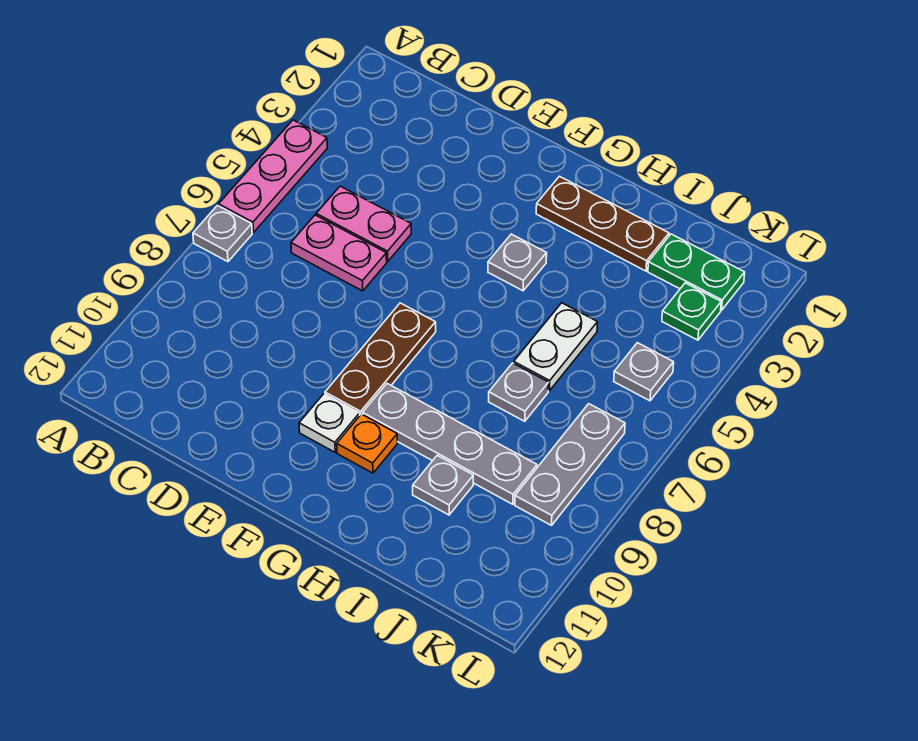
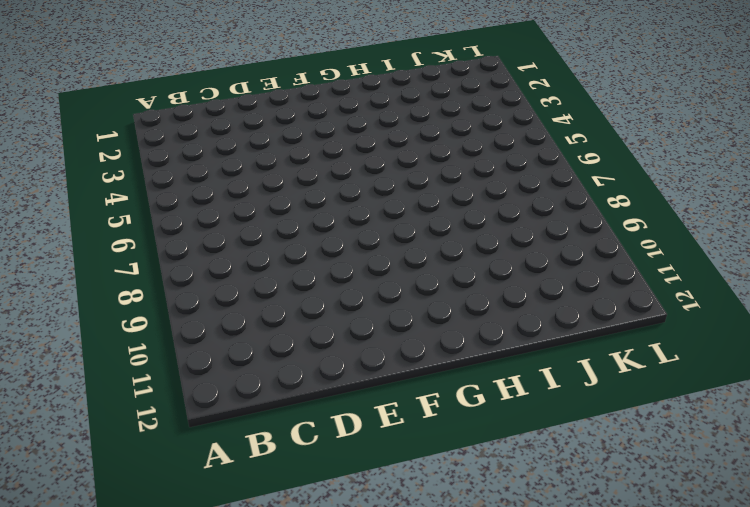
none -> pink plate A4:A6 level 1
none -> grey plate A7 level 1
none -> pink plate C5:D5 level 1

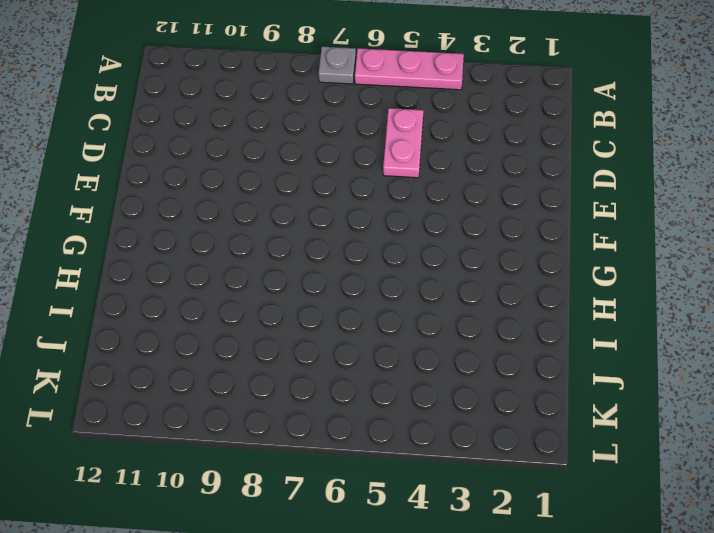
none -> pink plate C6:D6 level 1
none -> brown plate F7:F9 level 1
none -> white plate F10 level 1

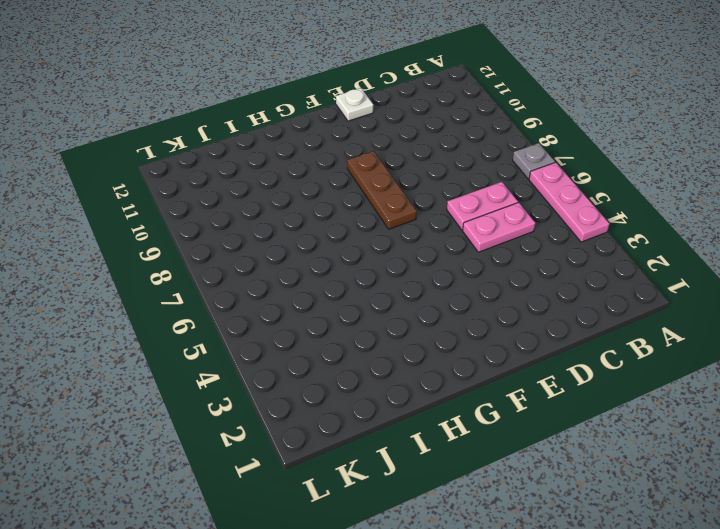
white plate E12 level 1 -> white plate F10 level 1
none -> brown plate G2:I2 level 1
none -> grey plate G4 level 1
none -> grey plate G9:J9 level 1

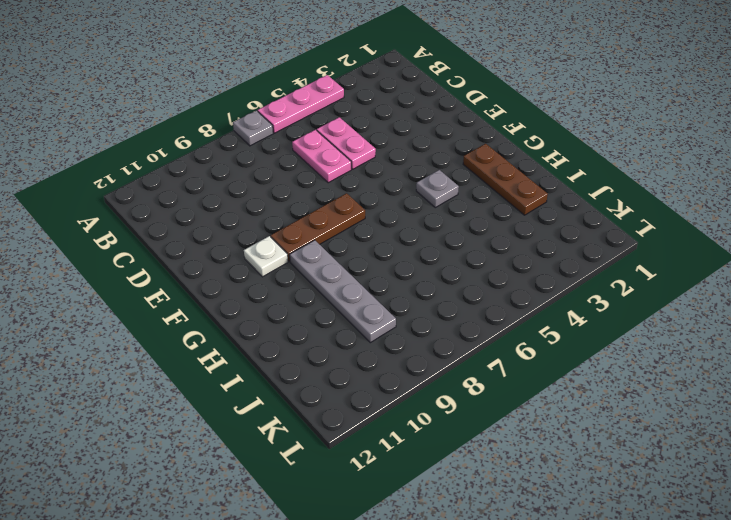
none -> orange plate G10 level 1
none -> white plate I5:I6 level 1
none -> grey plate I7 level 1

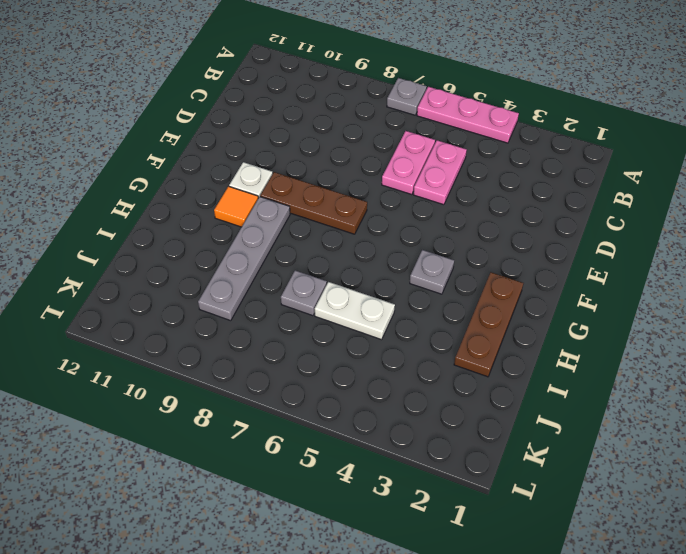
orange tile G10 level 1 -> orange plate G10 level 1
none -> grey plate I10 level 1
none -> green plate J2:K2 level 1
none -> green plate K3 level 1

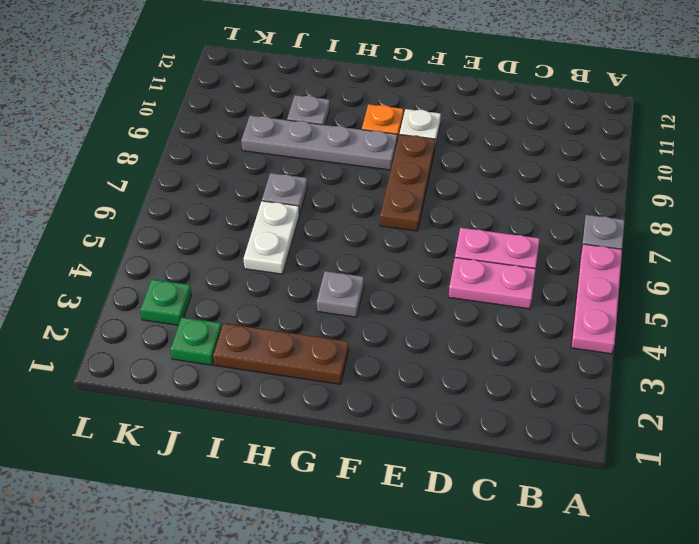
green plate J2 level 1 -> green plate J2:K2 level 1
none -> grey plate K5 level 1
none -> grey plate K7:K9 level 1

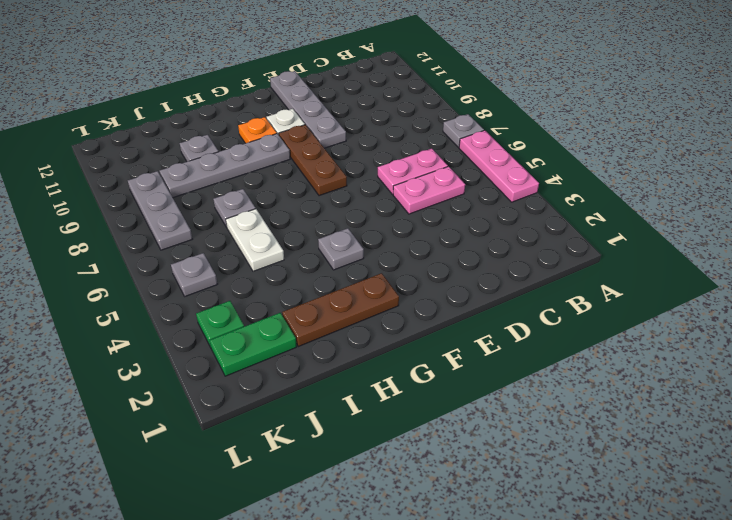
grey plate E9:E12 level 1 -> none

